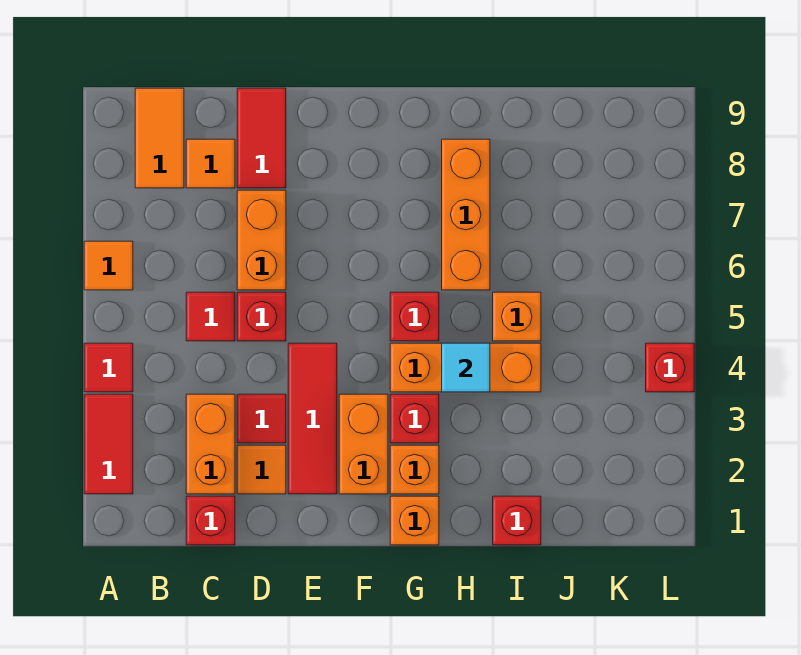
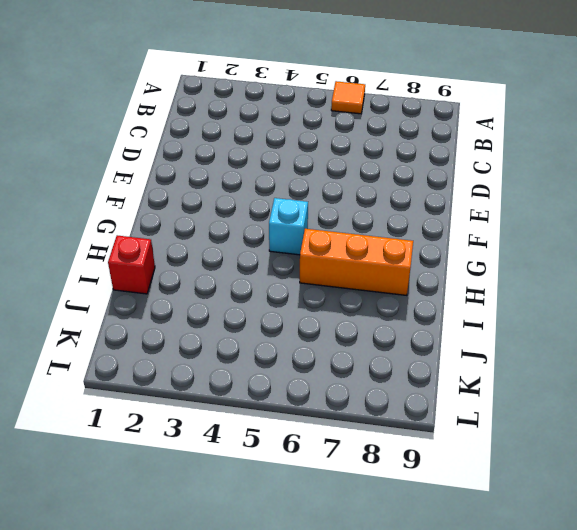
cyan brick G5 level 1 -> red brick G5 level 1
none -> red tile A2:A3 level 1
none -> red tile A4 level 1
none -> orange tile B8:B9 level 1

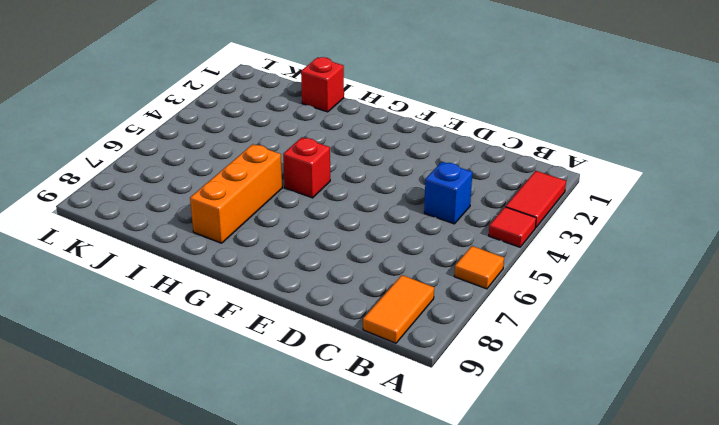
blue brick C4 level 1 -> none
none -> red brick C1 level 1
none -> orange brick C2:C3 level 1
none -> red tile C5 level 1

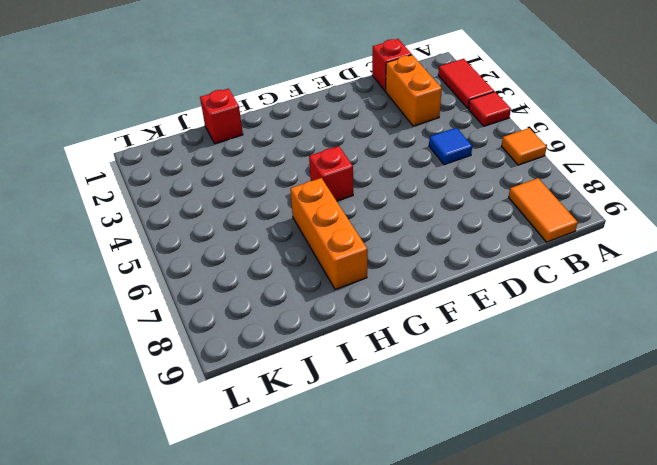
blue tile C5 level 1 -> red tile C5 level 1
none -> orange tile C8 level 1
none -> orange tile D2 level 1
none -> red tile D3 level 1

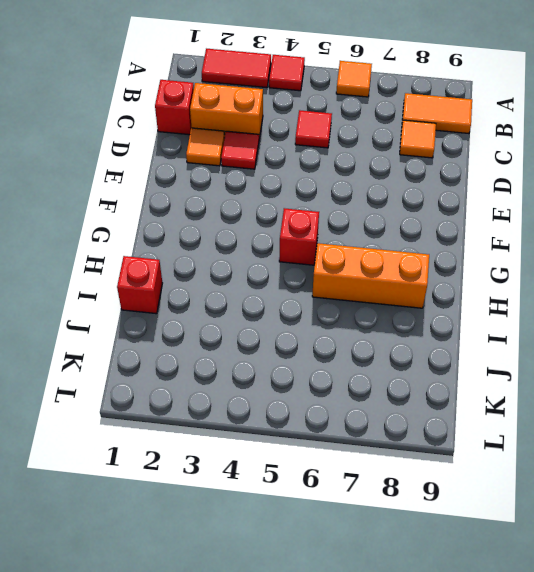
none -> red brick D5 level 1
none -> orange brick D6:D7 level 1
none -> red tile D8:D9 level 1

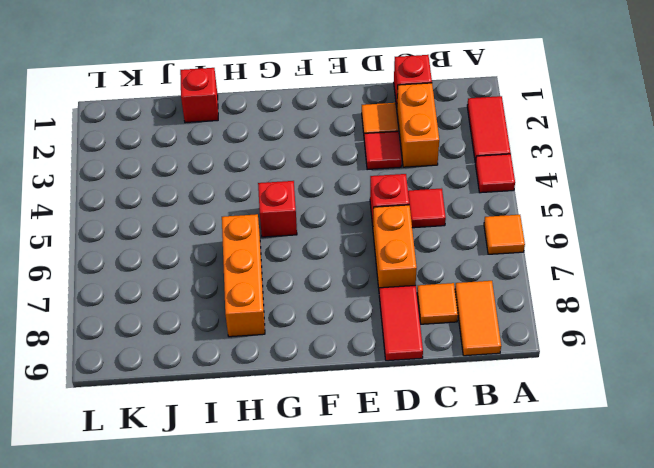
none -> red tile E2:E4 level 1
none -> orange brick F2:F3 level 1
none -> orange brick G1 level 1

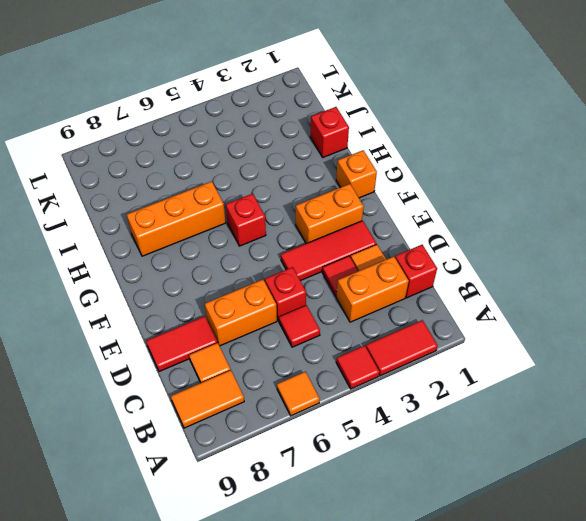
none -> orange brick G2 level 1
none -> red brick G3 level 1
none -> orange brick G4:I4 level 1

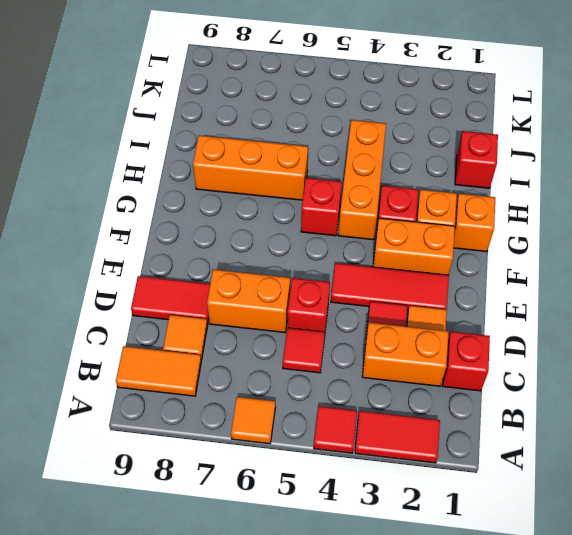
none -> orange brick I5 level 1
none -> red brick L4 level 1
none -> cyan tile H4 level 2

